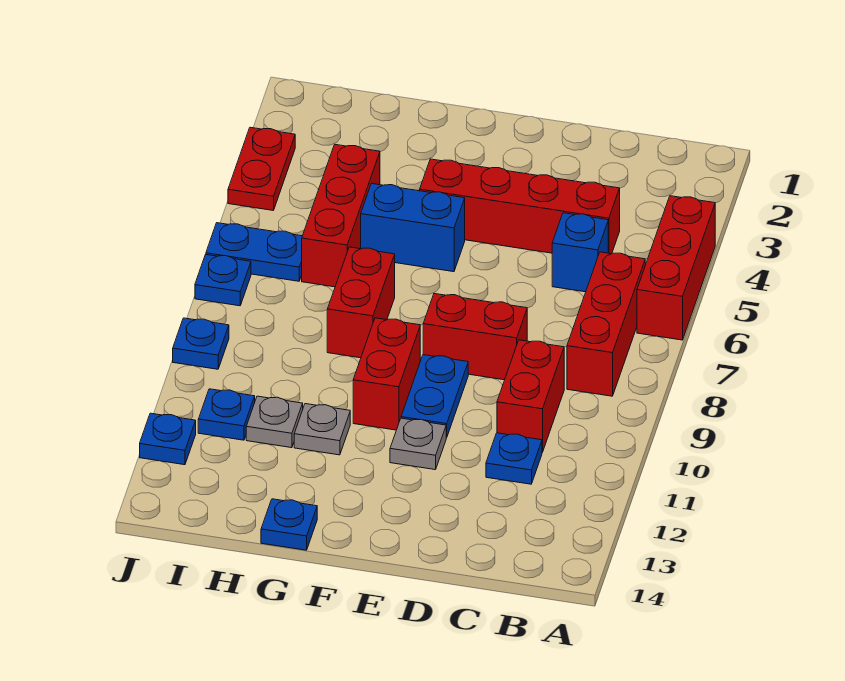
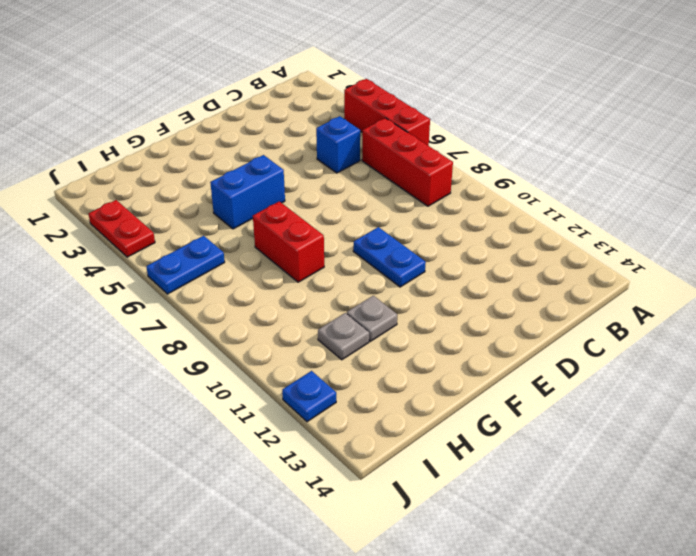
none -> red brick C4:F4 level 1
none -> red brick C9:C10 level 1
none -> blue plate C11 level 1

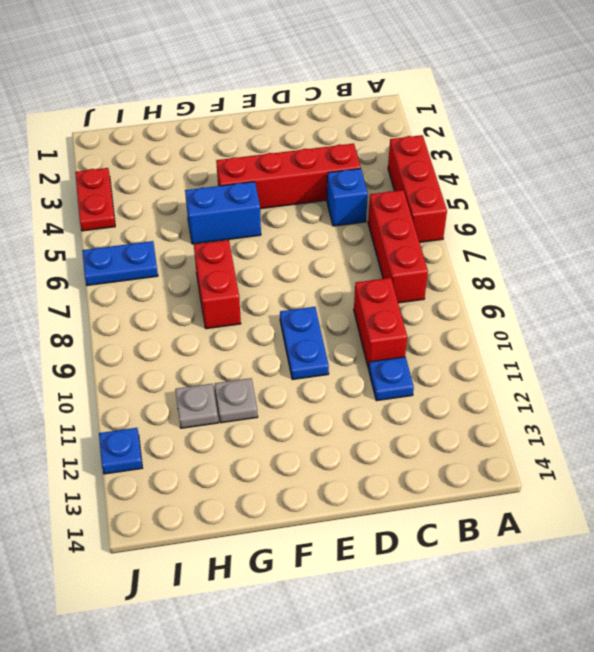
none -> red brick D8:E8 level 1
none -> grey plate E11 level 1
none -> red brick F9:F10 level 1

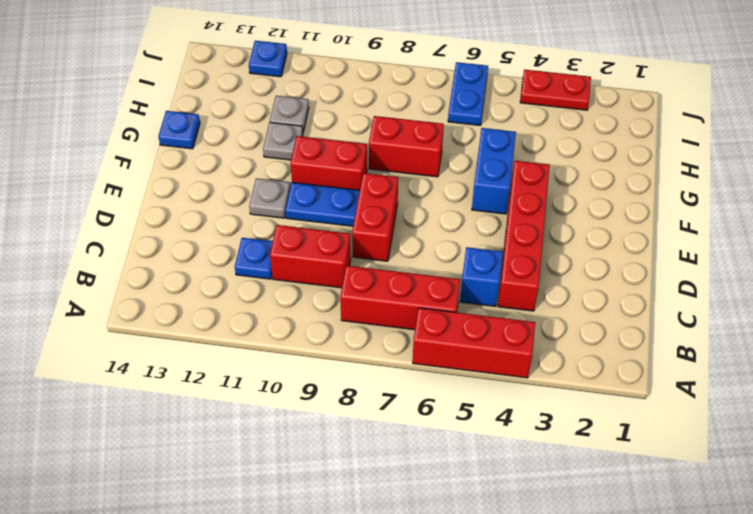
none -> red brick H4:H6 level 1
none -> blue plate I11 level 1
none -> blue plate J7 level 1

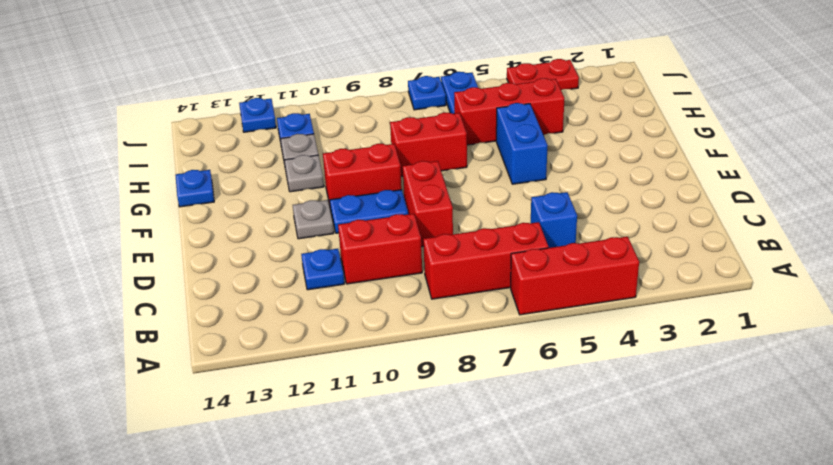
none -> red brick C4:F4 level 1
none -> blue plate J9 level 1

